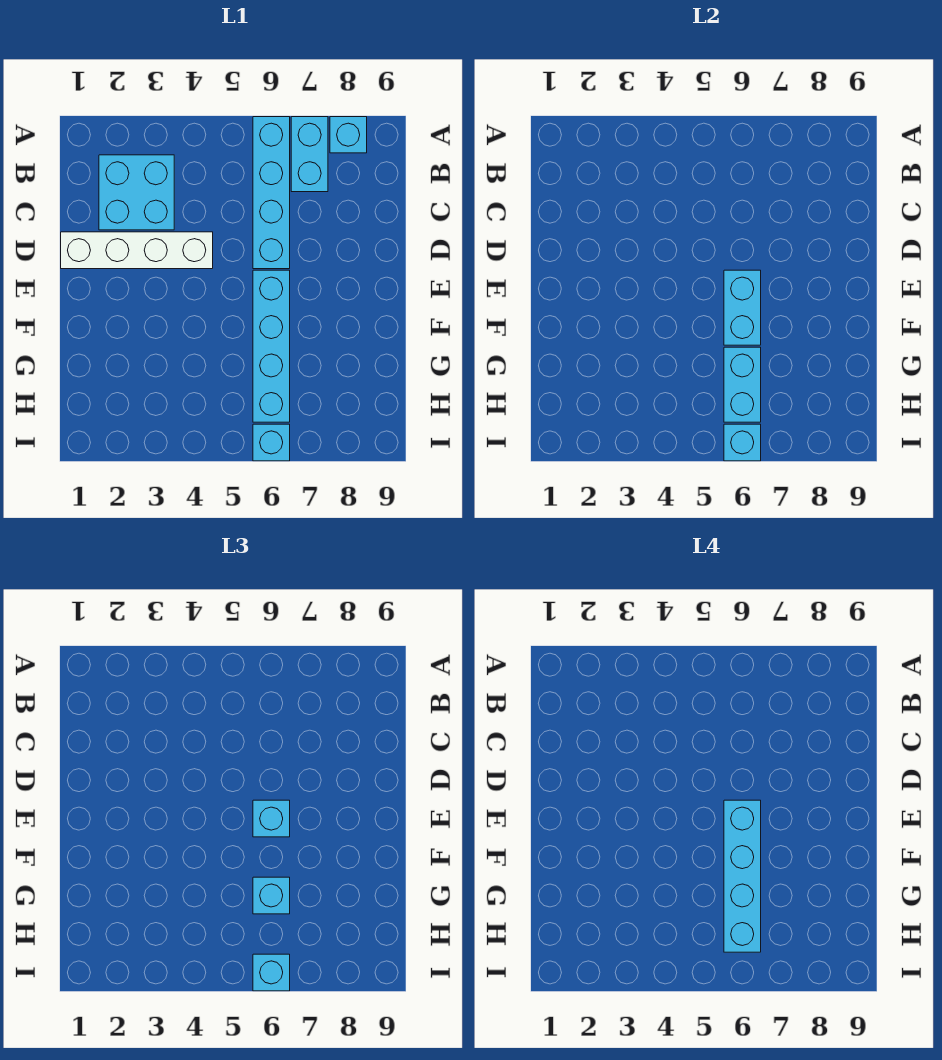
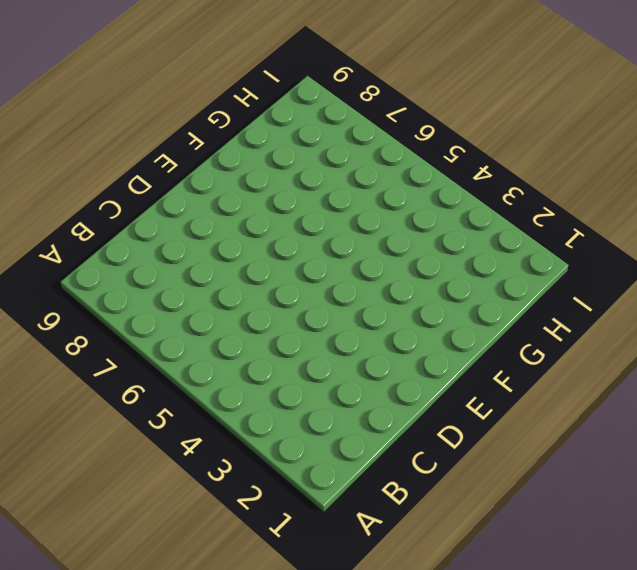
none -> cyan brick A6:D6 level 1
none -> cyan brick A7:B7 level 1
none -> cyan brick A8 level 1

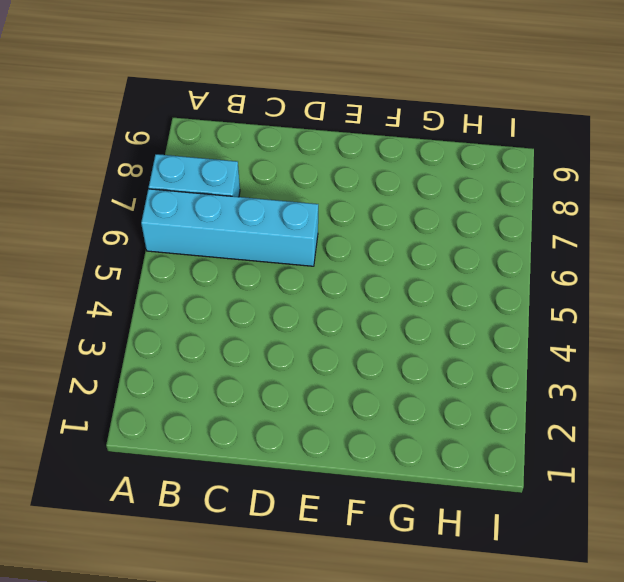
none -> cyan brick A8 level 1
none -> cyan brick B2:C3 level 1
none -> white brick D1:D4 level 1

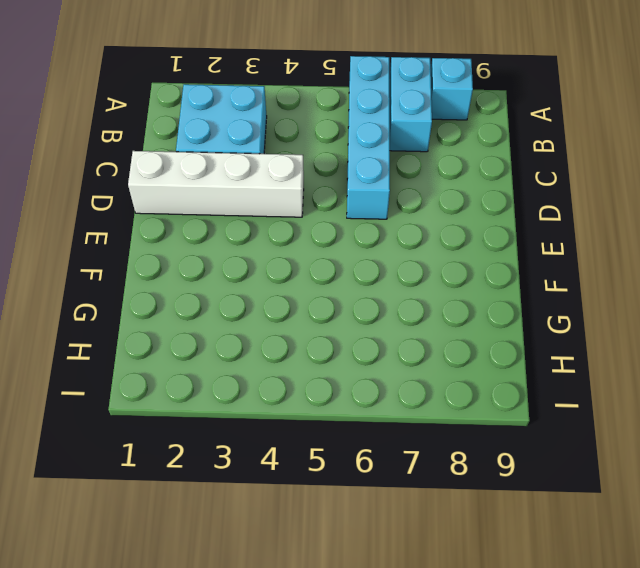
none -> cyan brick E6:H6 level 1
none -> cyan brick I6 level 1
none -> cyan brick E6:F6 level 2

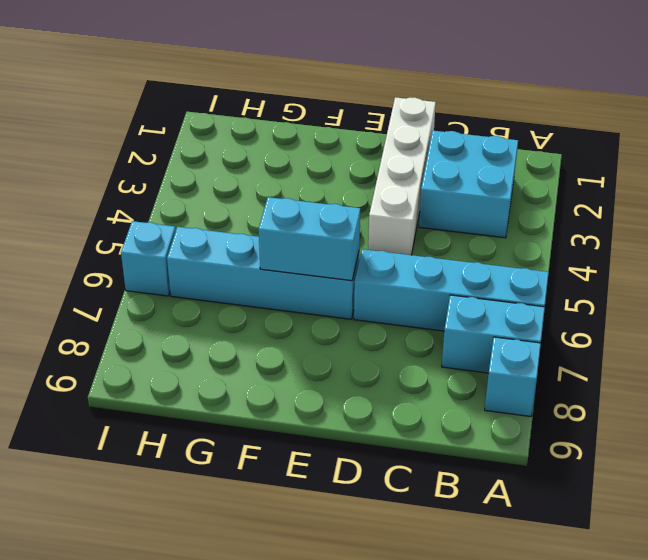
none -> cyan brick G6:H6 level 2
none -> cyan brick I6 level 2
none -> cyan brick E6 level 3

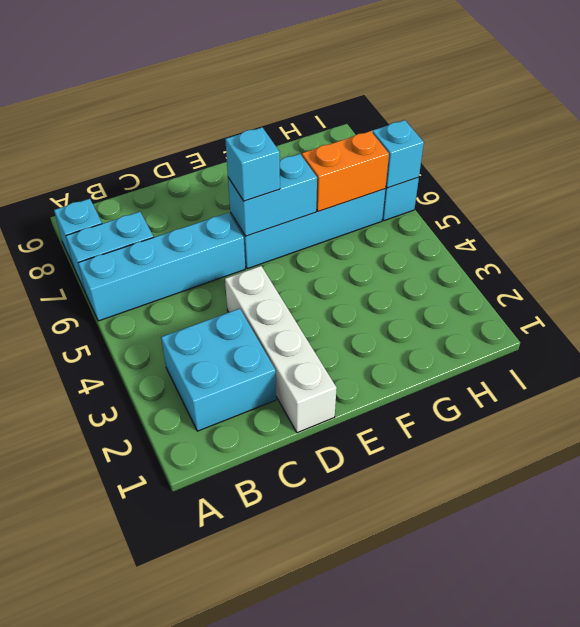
orange brick G6:H6 level 2 -> cyan brick G6:H6 level 2
none -> cyan brick G6 level 3
none -> cyan brick I6 level 3
none -> cyan brick E6:H6 level 4

